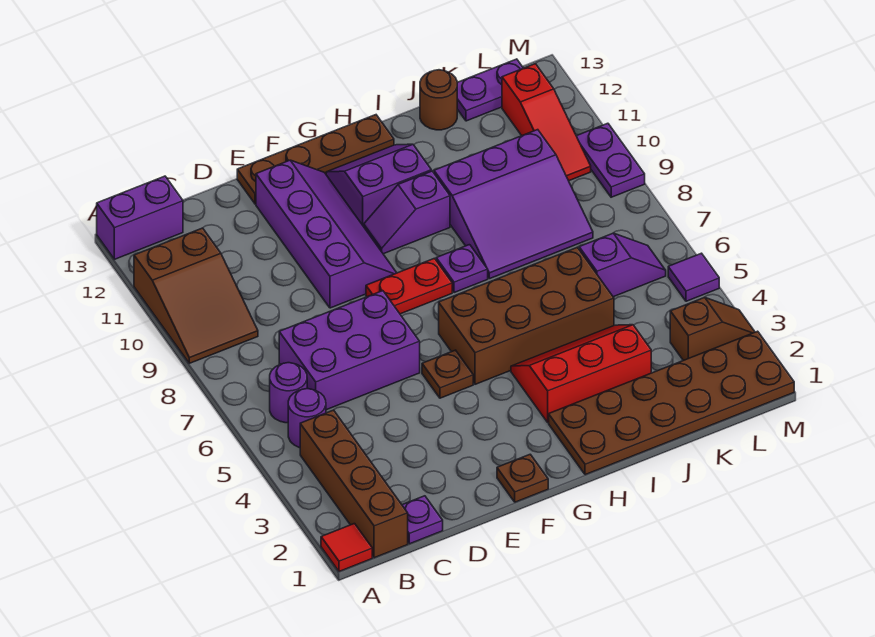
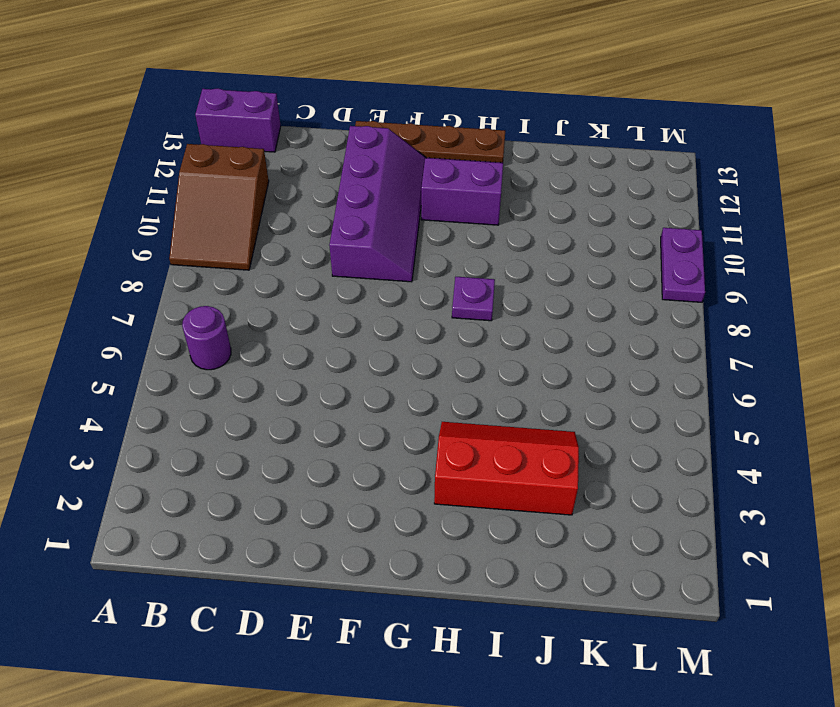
none -> red tile A1 level 1
none -> brown brick B1:B4 level 1
none -> purple round brick B5 level 1

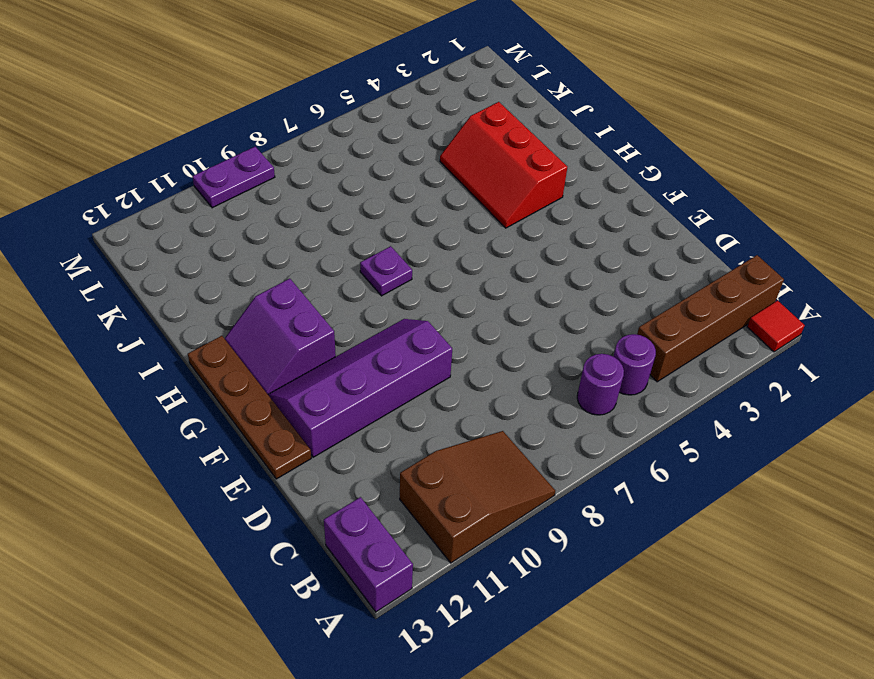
none -> purple plate C1 level 1
none -> purple brick C6:E7 level 1
none -> brown plate F1 level 1

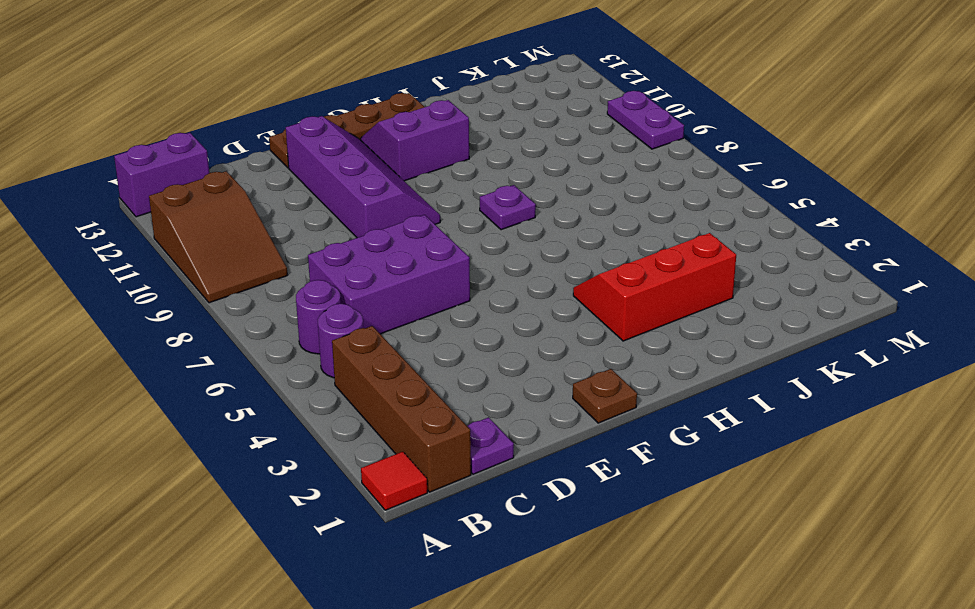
none -> brown plate F5 level 1
none -> red plate F8:G8 level 1
none -> brown brick G5:J6 level 1

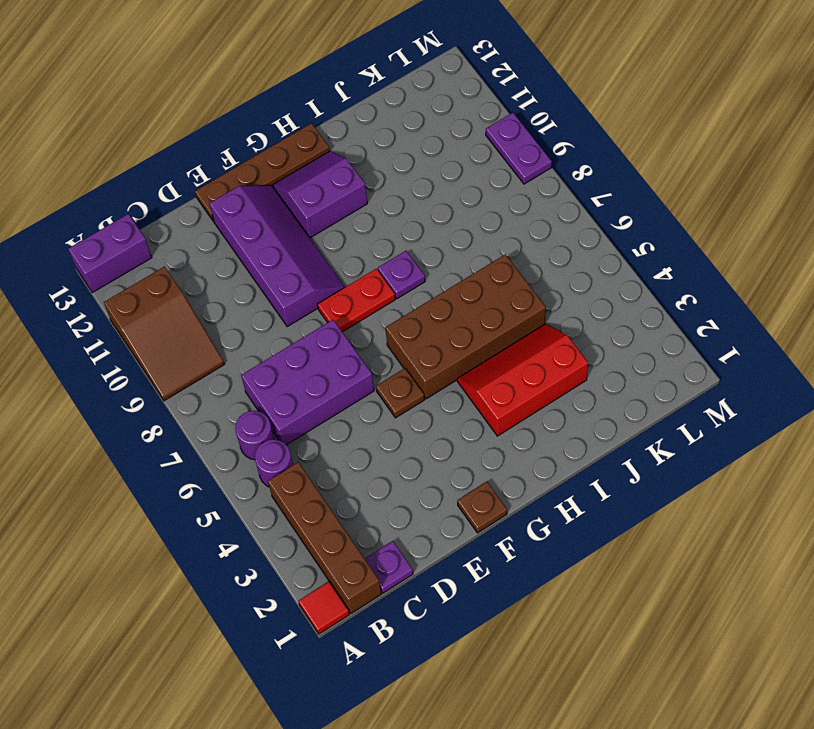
none -> purple slope G10:H10 level 1 top H
none -> brown plate H1:M2 level 1
none -> purple slope I8:K10 level 1 top 10

